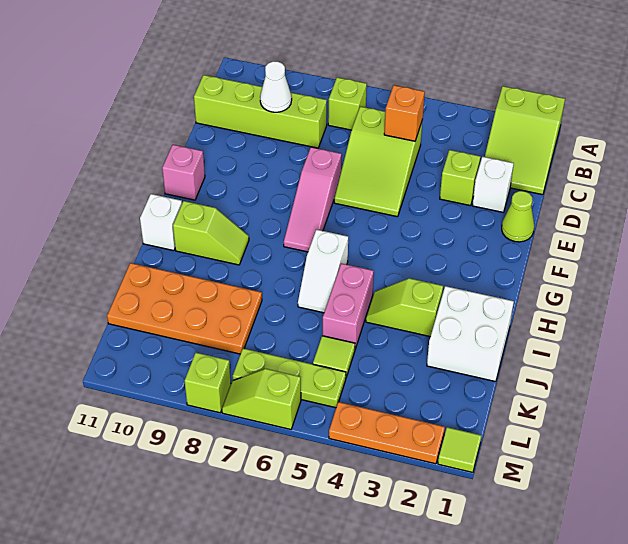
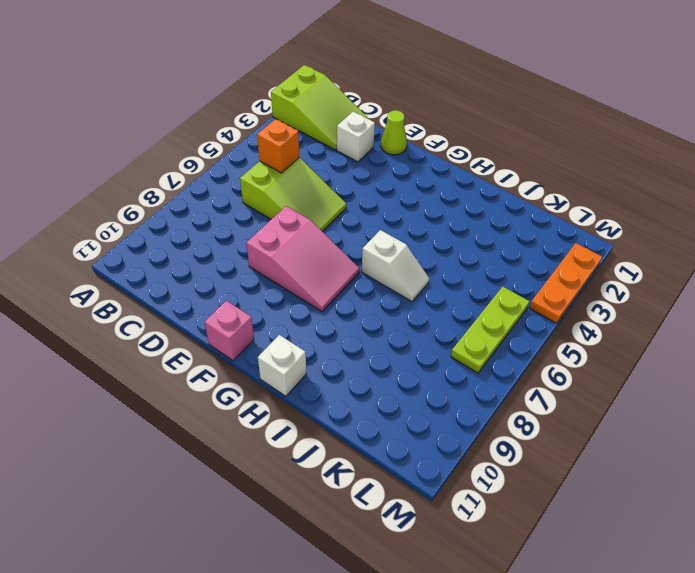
pink slope E7:G8 level 1 top E -> pink slope E7:G7 level 1 top E
none -> lime brick B7 level 1
none -> lime brick C8:C11 level 1
none -> lime brick D3 level 1

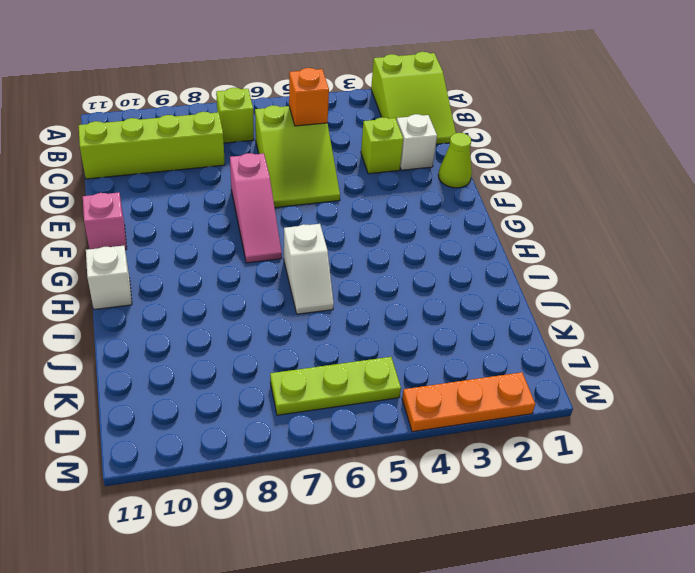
none -> lime slope H9:H10 level 1 top 10
none -> white brick I1:J2 level 1
none -> lime slope I3:I4 level 1 top 3

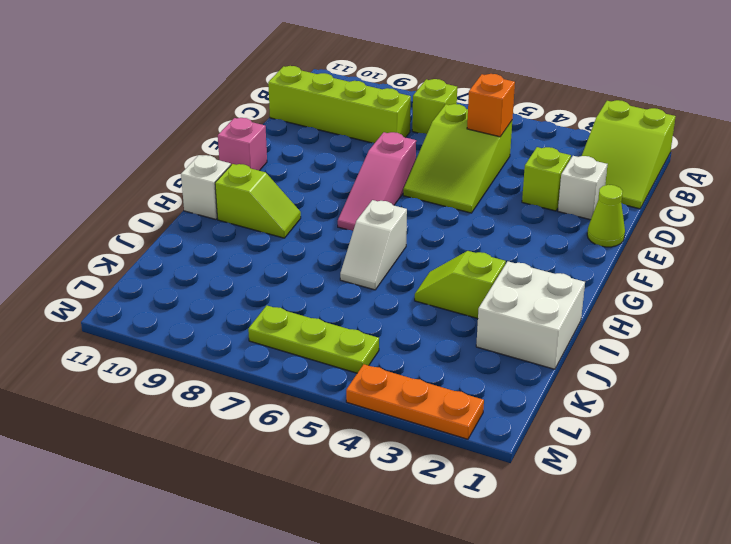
none -> pink brick I5:J5 level 1
none -> orange plate J8:K11 level 1
none -> lime tile K5 level 1

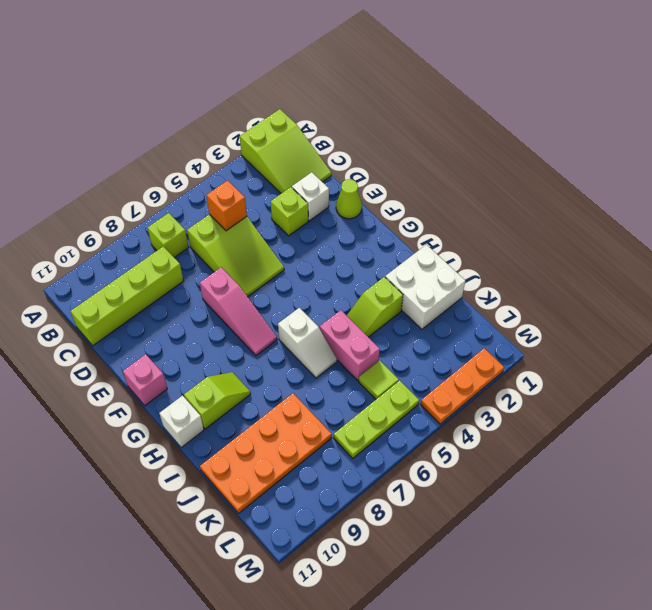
none -> lime tile M1 level 1
none -> lime slope M6:M7 level 1 top 6
none -> lime brick M8 level 1

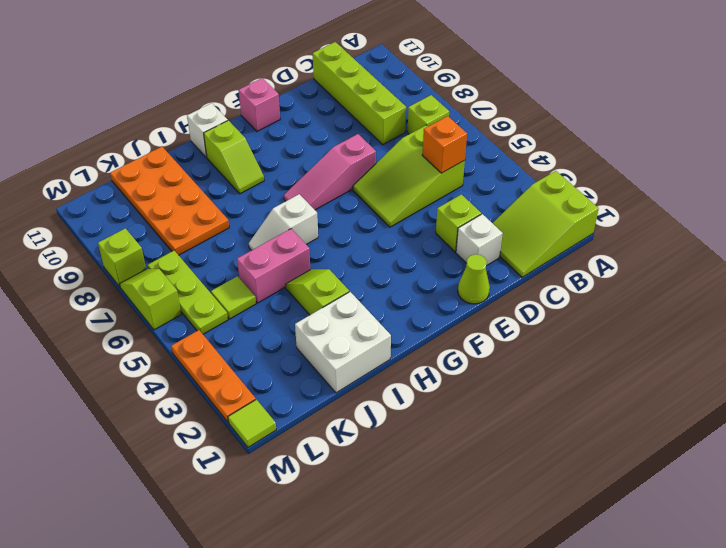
none -> white cone C9 level 2

